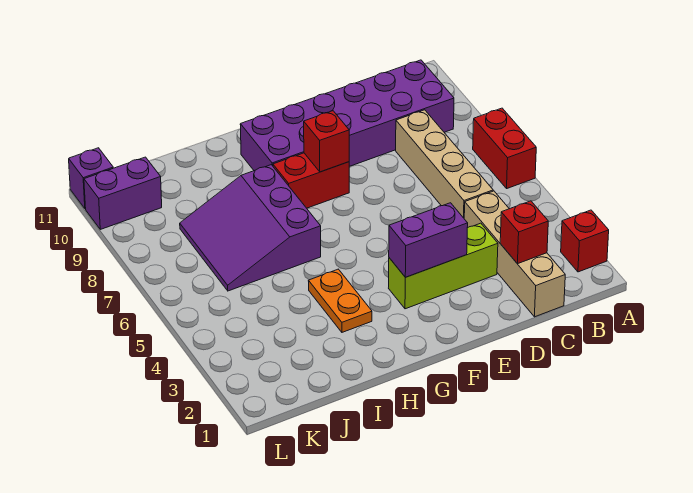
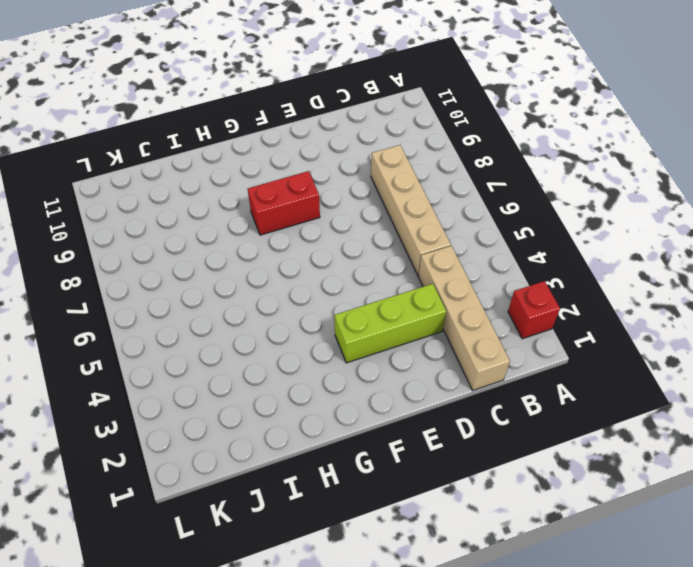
none -> red brick A6:A7 level 1
none -> purple brick B9:G10 level 1
none -> orange plate H3:H4 level 1

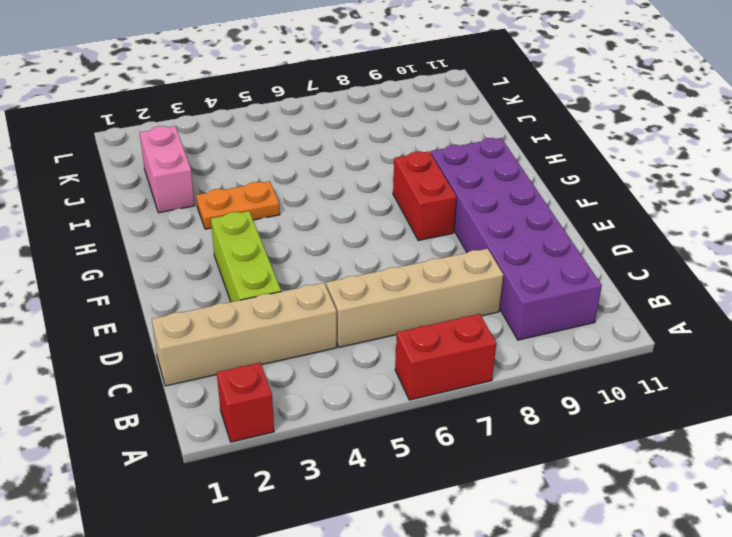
pink brick I2:J2 level 1 -> none
none -> purple slope H6:J8 level 1 top H
none -> purple brick K10:L10 level 1
none -> purple brick L11 level 1

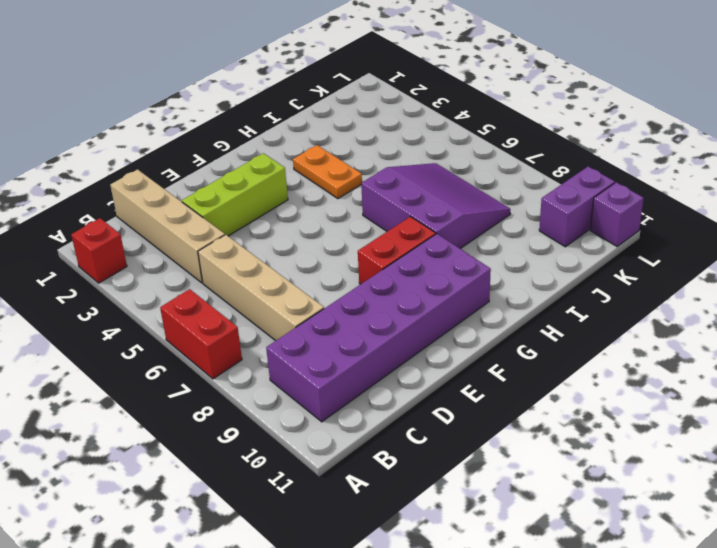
none -> red brick C2 level 2
none -> purple brick E3:F3 level 2
none -> red brick F8 level 2

